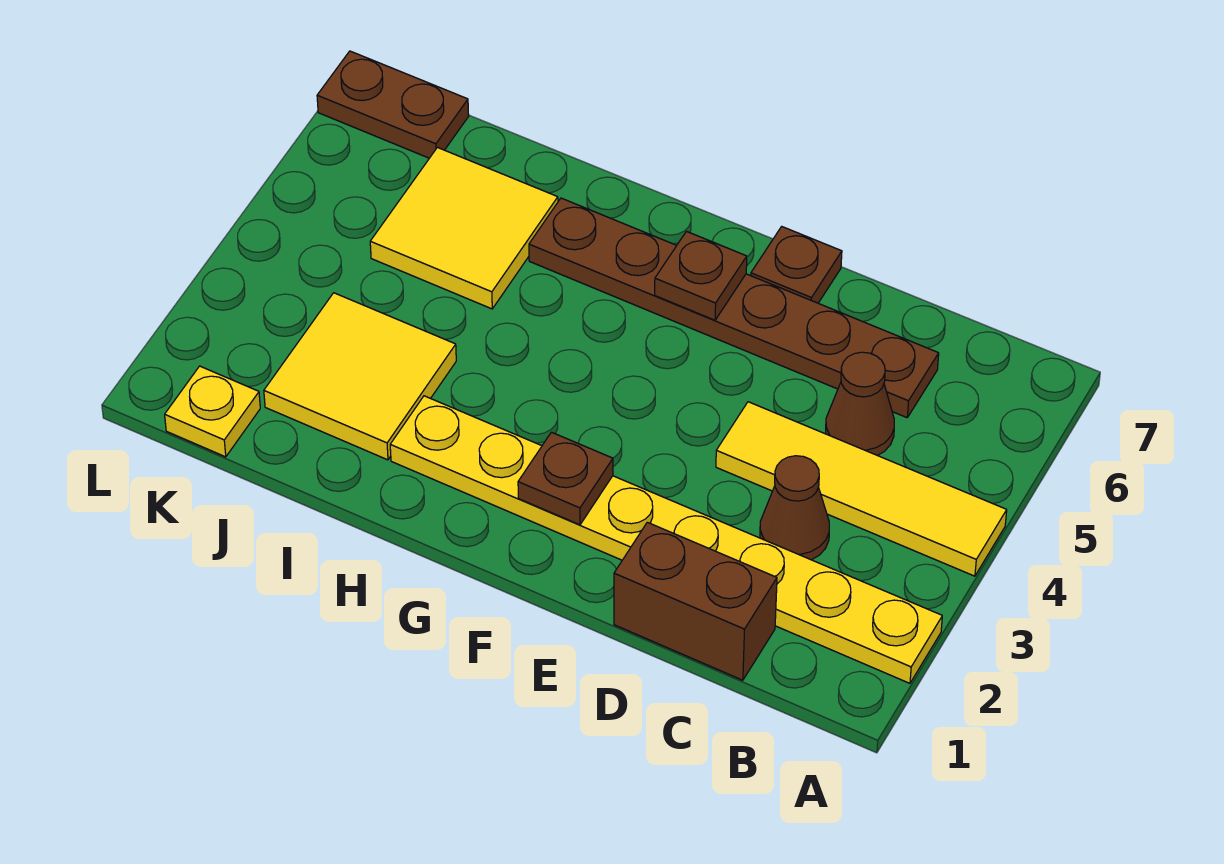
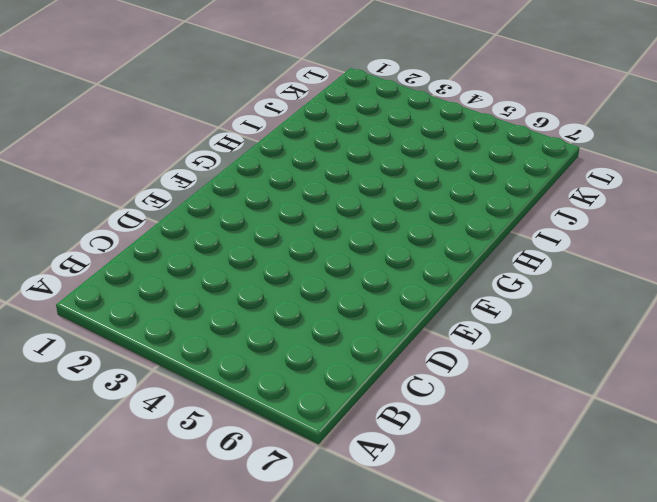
none -> yellow plate A2:H2 level 1
none -> yellow tile A4:D4 level 1
none -> brown brick C1:D1 level 1

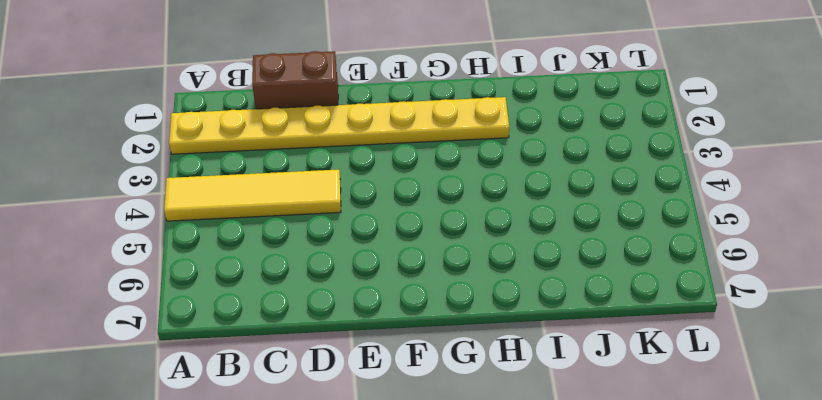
none -> brown cone C3 level 1
none -> brown cone C5 level 1
none -> brown plate C6:H6 level 1

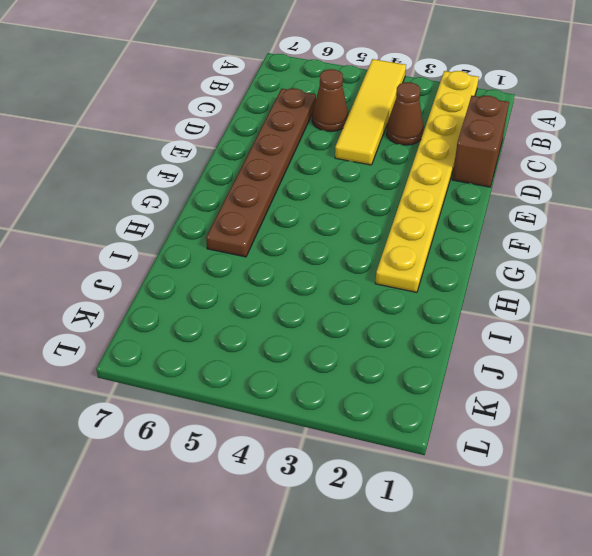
none -> brown plate E7 level 1
none -> yellow tile I2:J3 level 1
none -> yellow tile I5:J6 level 1

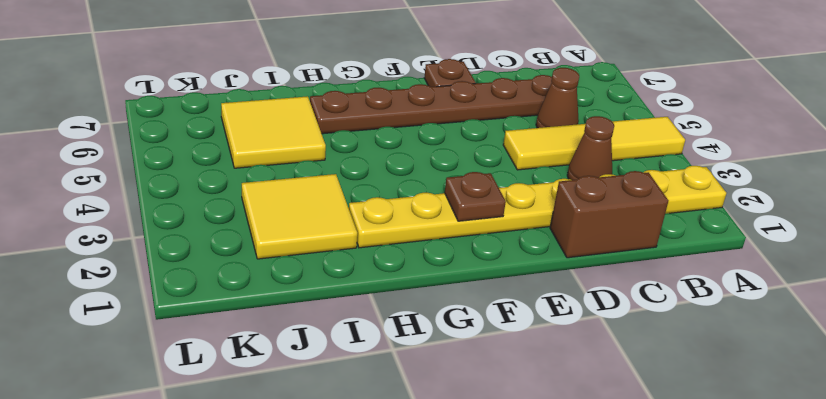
none -> yellow plate K1 level 1
none -> brown plate K7:L7 level 1
none -> brown plate F6 level 2

